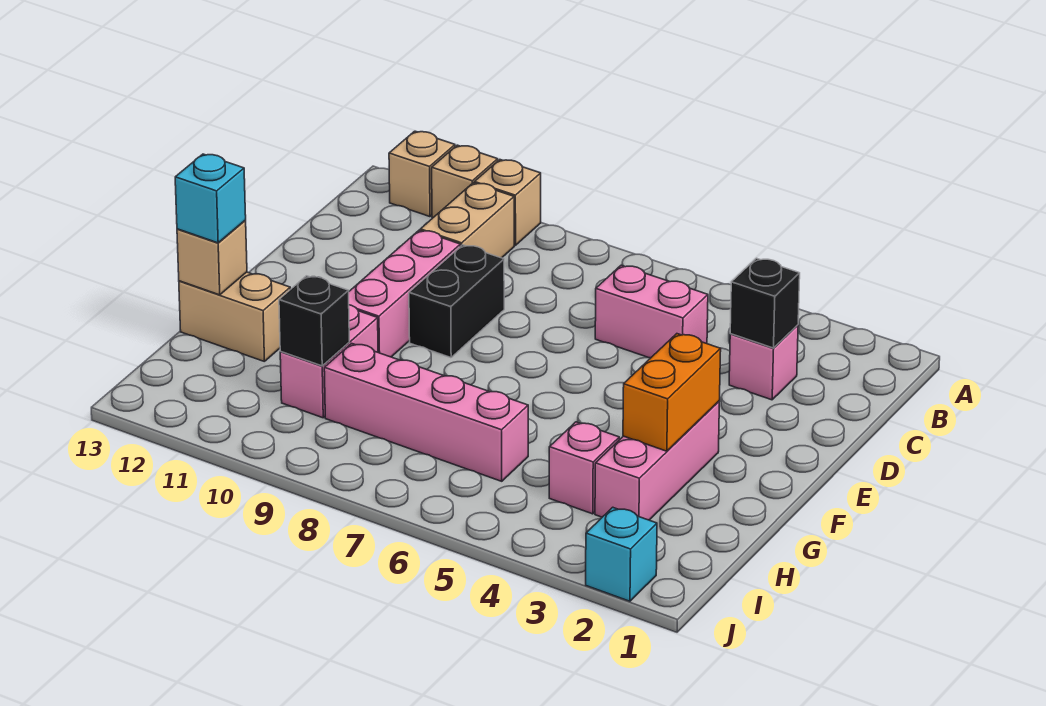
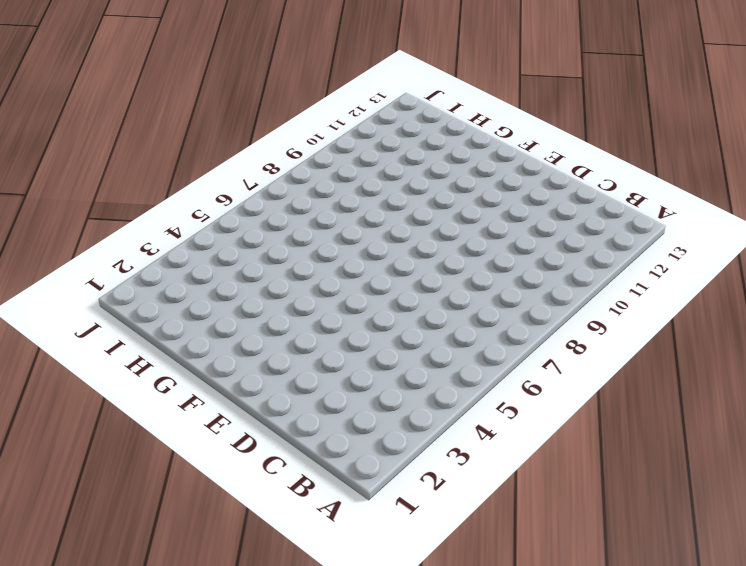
none -> tan brick A10 level 1
none -> tan brick A11 level 1
none -> tan brick A12 level 1

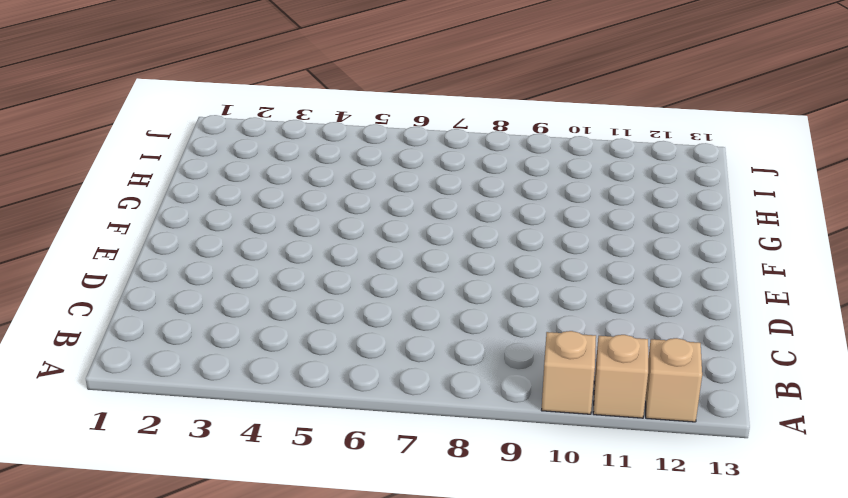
none -> tan brick B10:C10 level 1
none -> pink brick C3 level 1
none -> pink brick C5:C6 level 1

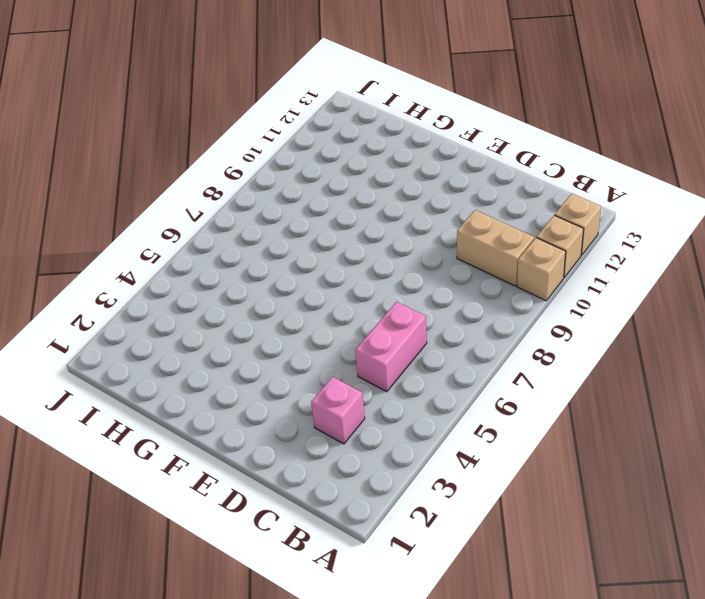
none -> black brick D9:E9 level 1
none -> pink brick D10:F10 level 1
none -> pink brick F3:H3 level 1

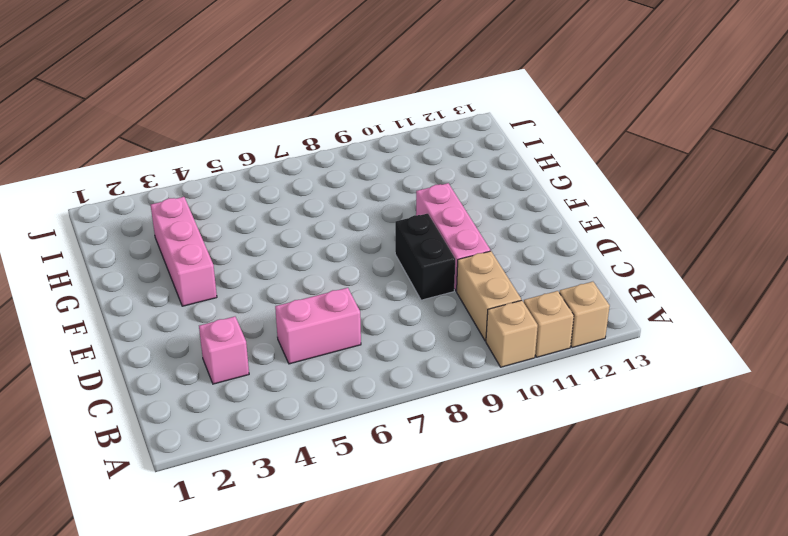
none -> pink brick G10:H10 level 1
none -> tan brick G12:G13 level 1
none -> pink brick H4 level 1

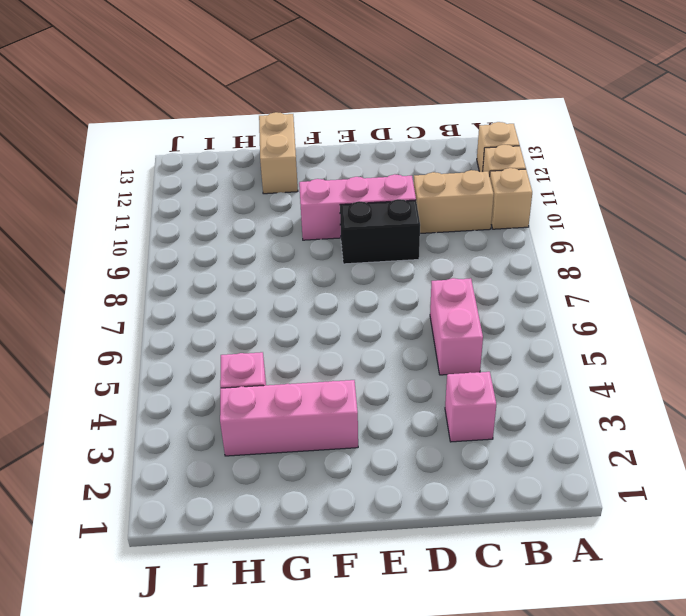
none -> pink brick G10:H10 level 1
none -> pink brick H6:H9 level 1
none -> cyan brick J2 level 1

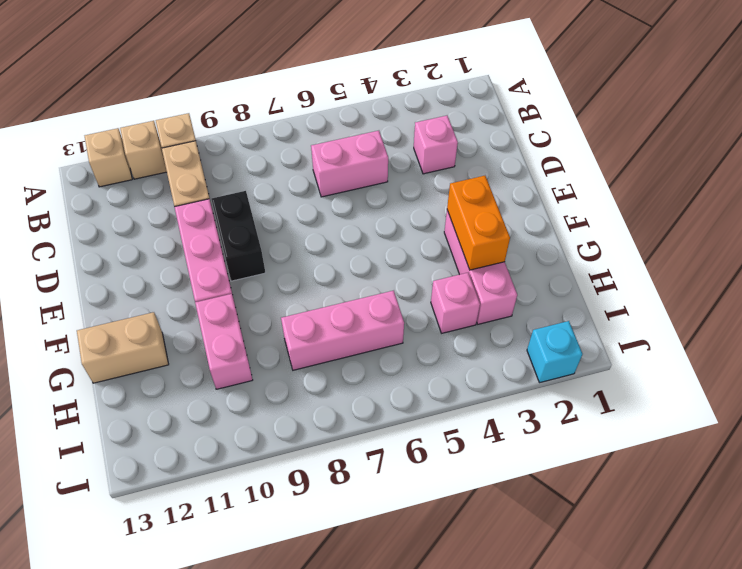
pink brick H6:H8 level 1 -> pink brick H6:H9 level 1
none -> black brick C3 level 2
none -> tan brick G13 level 2
none -> black brick H10 level 2

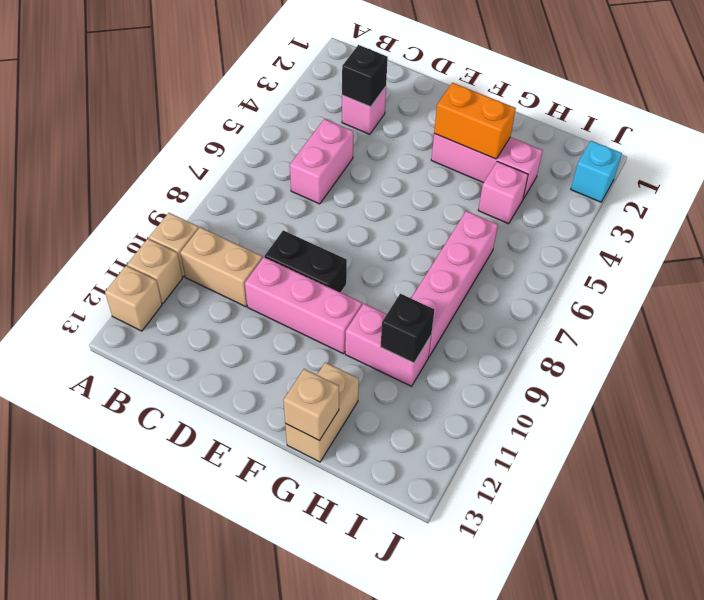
none -> cyan brick G13 level 3

